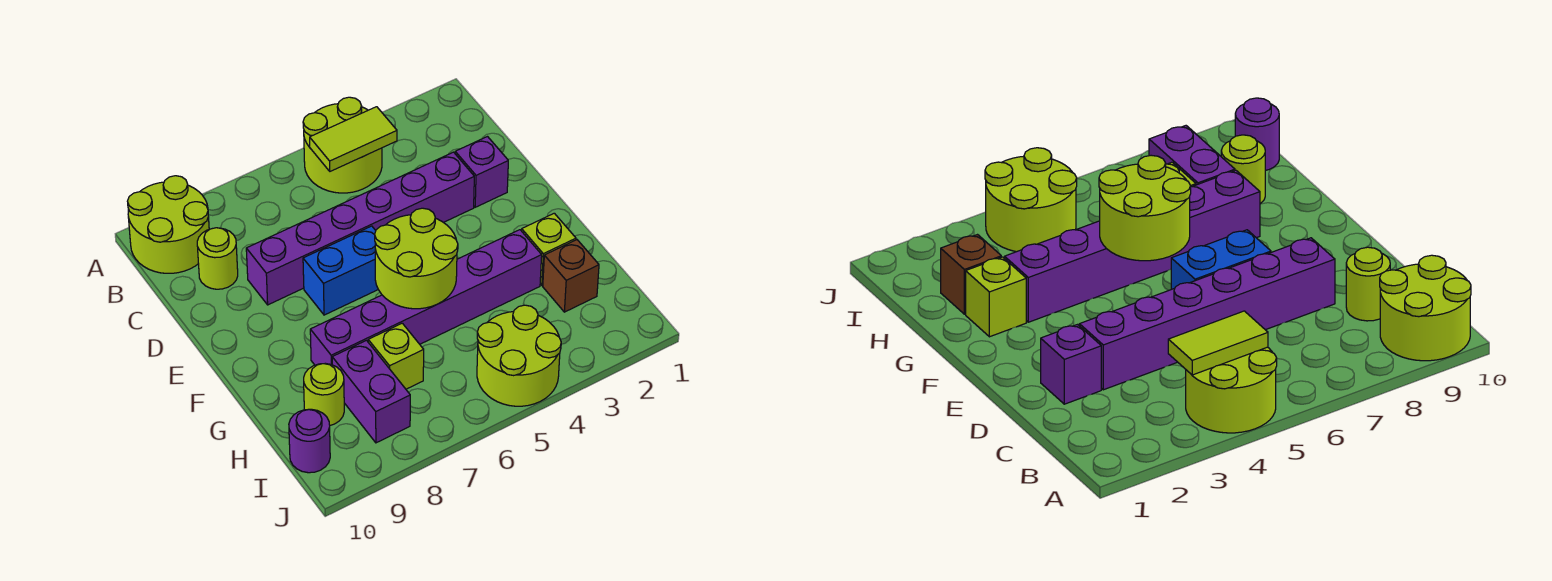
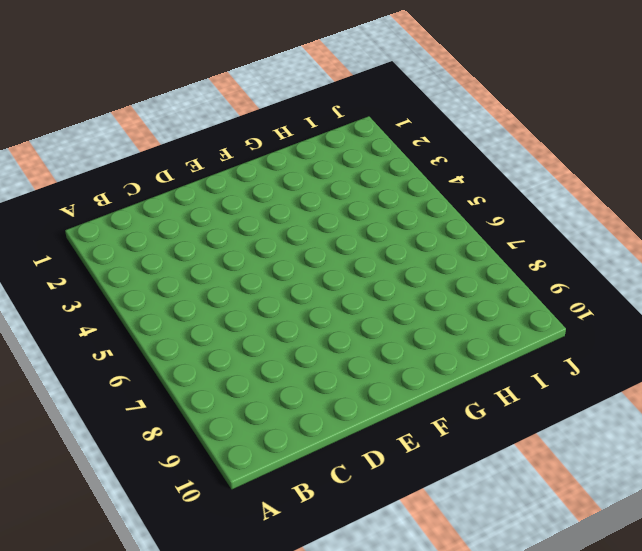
none -> lime round brick A4:B5 level 1
none -> lime round brick A9:B10 level 1
none -> lime round brick C9 level 1

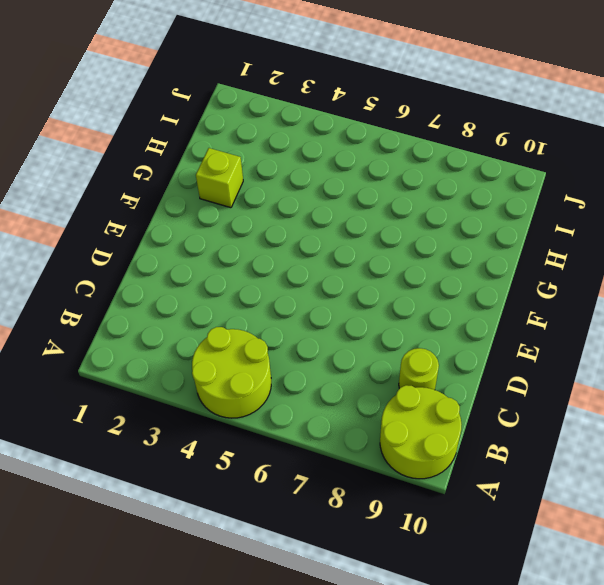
none -> purple brick D2 level 1
none -> purple brick D3:D8 level 1
none -> blue brick E6:E7 level 1

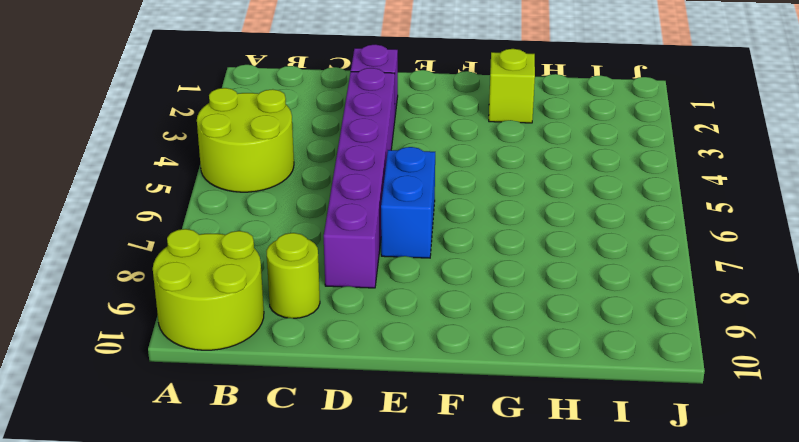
none -> purple brick G3:G8 level 1
none -> brown brick H2 level 1
none -> lime brick H7 level 1

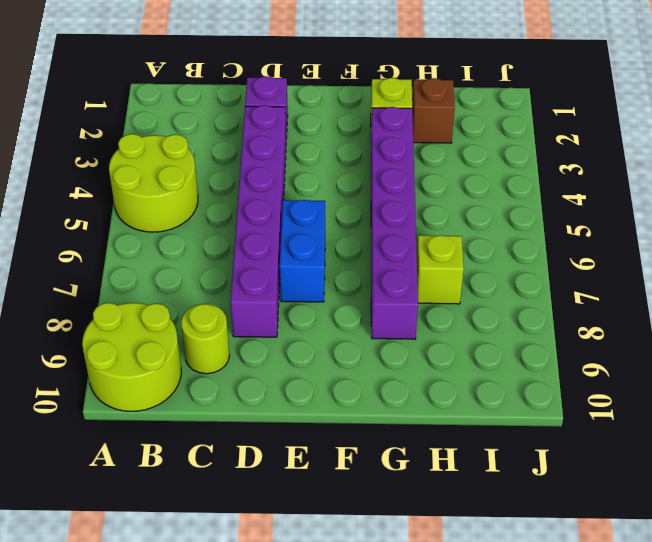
none -> purple brick H8:I8 level 1
none -> lime round brick H9 level 1
none -> lime round brick I4:J5 level 1

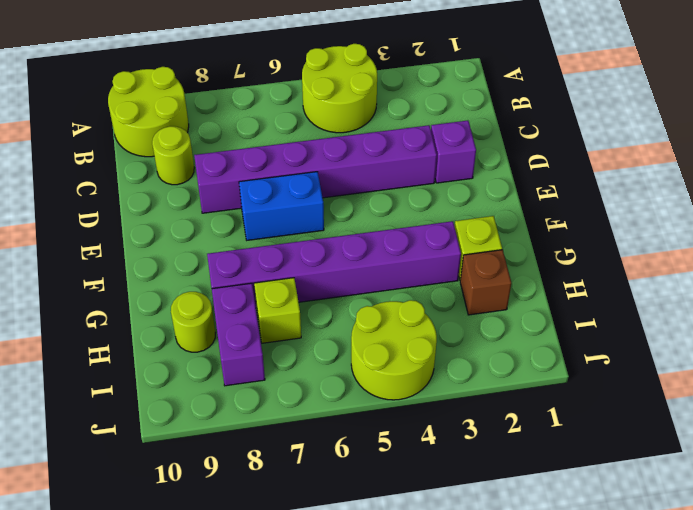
none -> purple round brick I10 level 1
none -> lime tile B4:B5 level 2
none -> lime round brick F5:G6 level 2

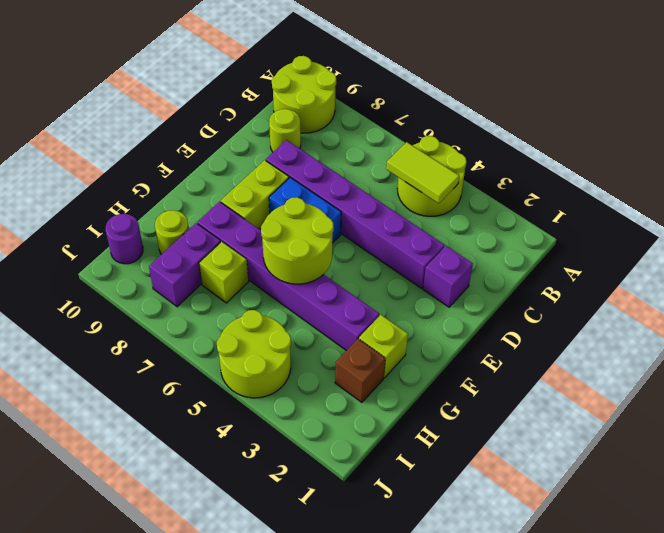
lime brick E8:F8 level 1 -> none

